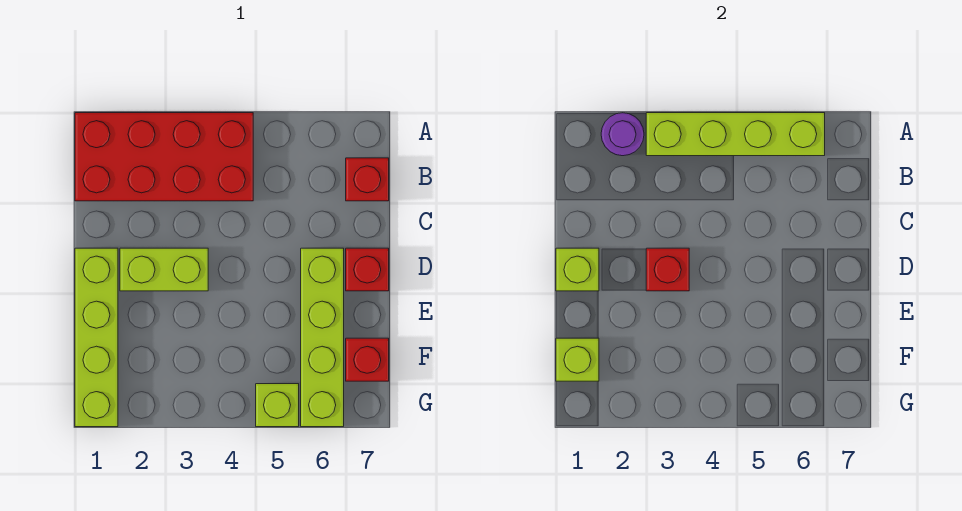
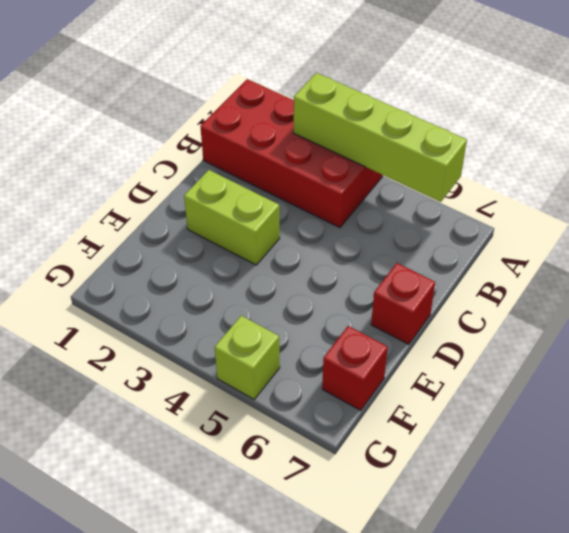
none -> red brick B7 level 1
none -> lime brick D1:G1 level 1
none -> lime brick D6:G6 level 1

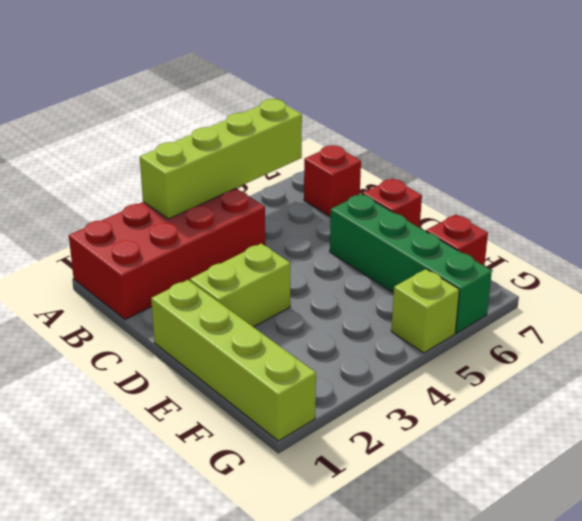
green brick D6:G6 level 1 -> lime brick D6:G6 level 1
none -> purple round brick A2 level 2
none -> lime brick D1 level 2
none -> red brick D3 level 2

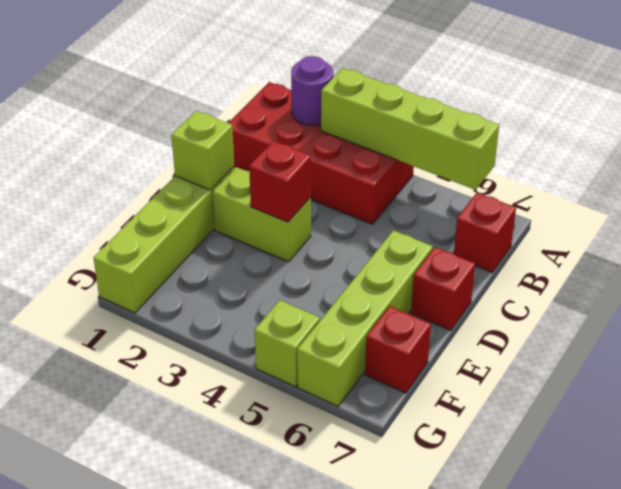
none -> lime brick F1 level 2

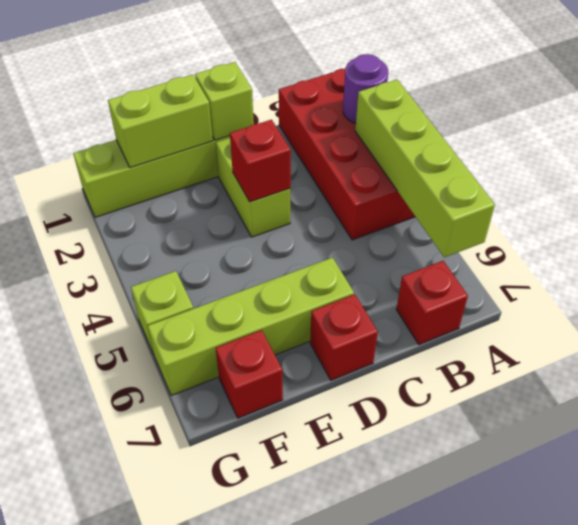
lime brick E1:F1 level 2 -> lime brick F1 level 2

